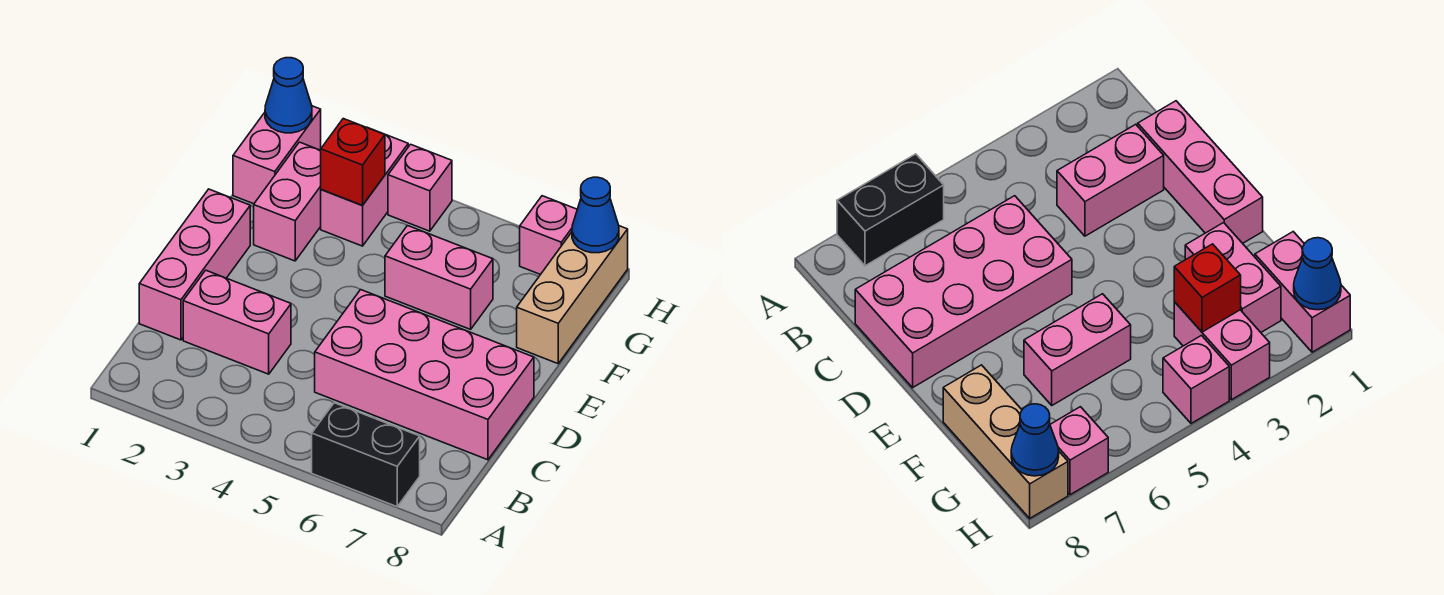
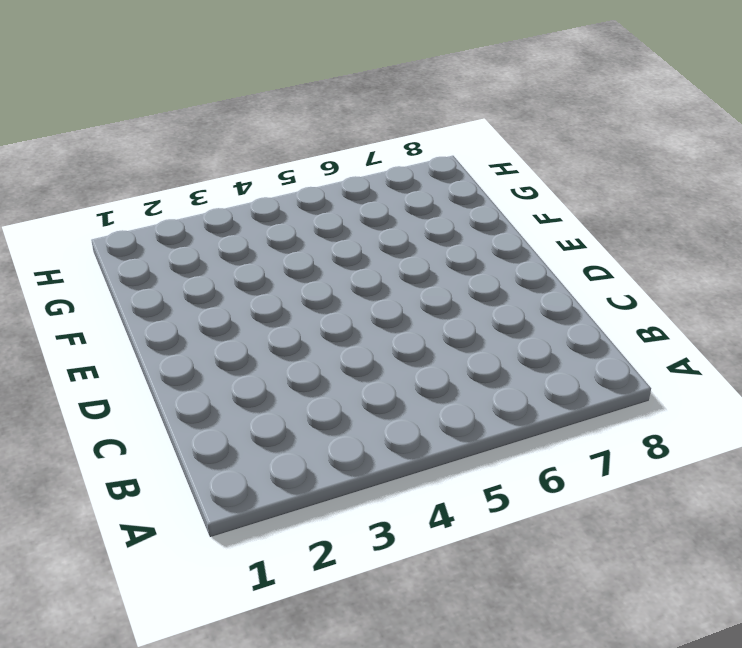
none -> black brick A6:A7 level 1
none -> pink brick C1:E1 level 1
none -> pink brick C2:C3 level 1

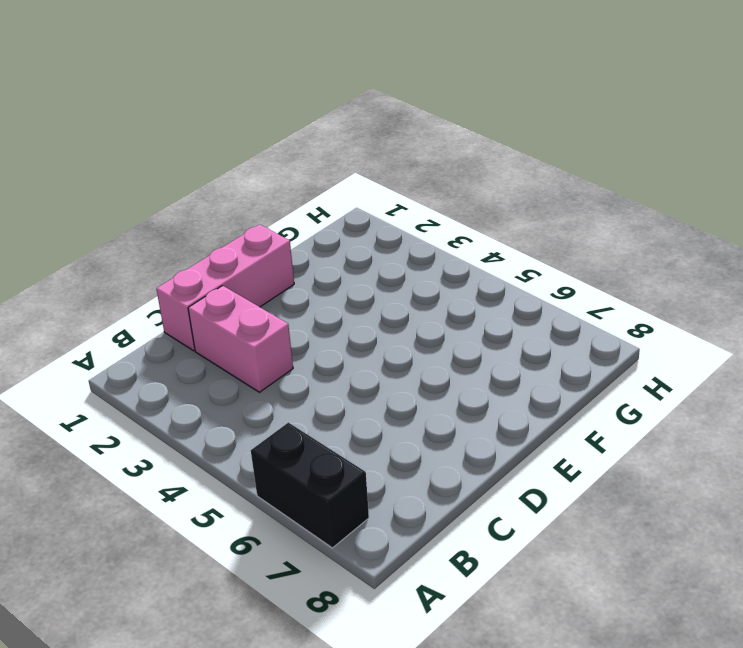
none -> pink brick C5:D8 level 1
none -> pink brick F2:G2 level 1
none -> pink brick F5:F6 level 1

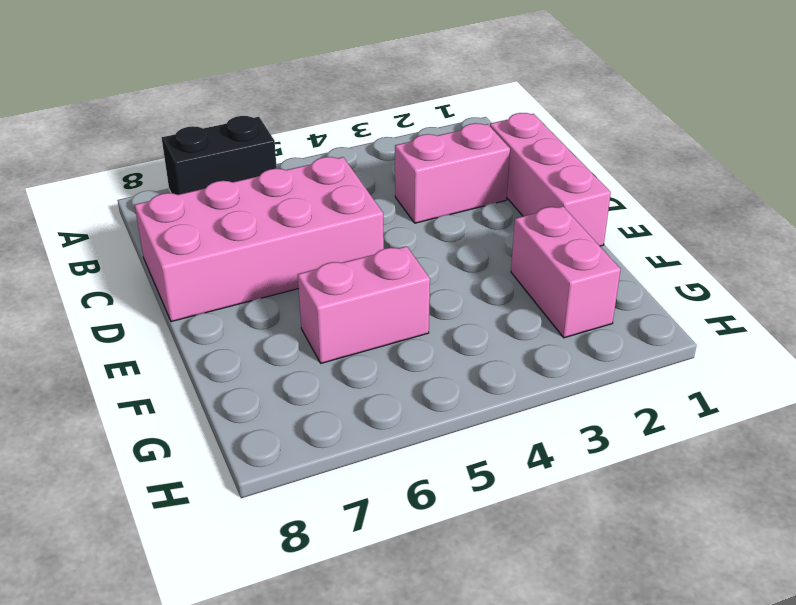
none -> tan brick F8:H8 level 1
none -> pink brick G1:H1 level 1
none -> pink brick G3:H3 level 1

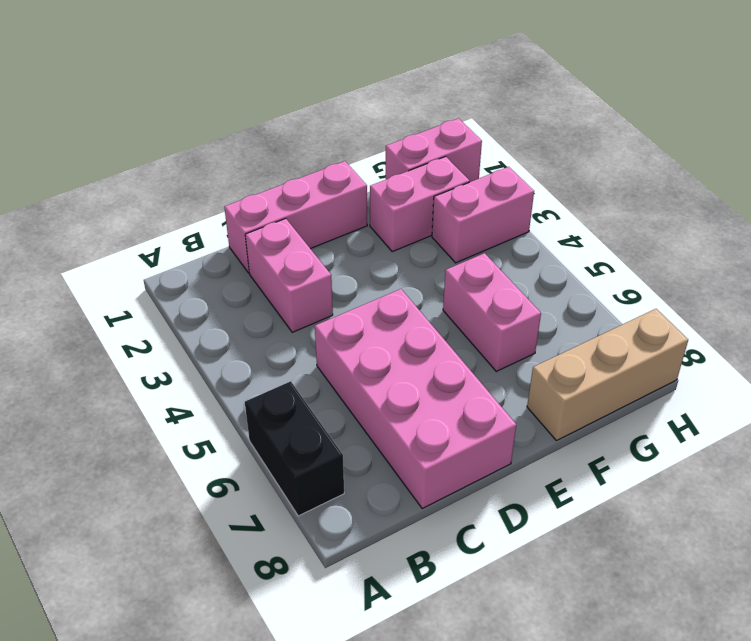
none -> pink brick H4 level 1
none -> pink brick H7 level 1
none -> red brick G3 level 2

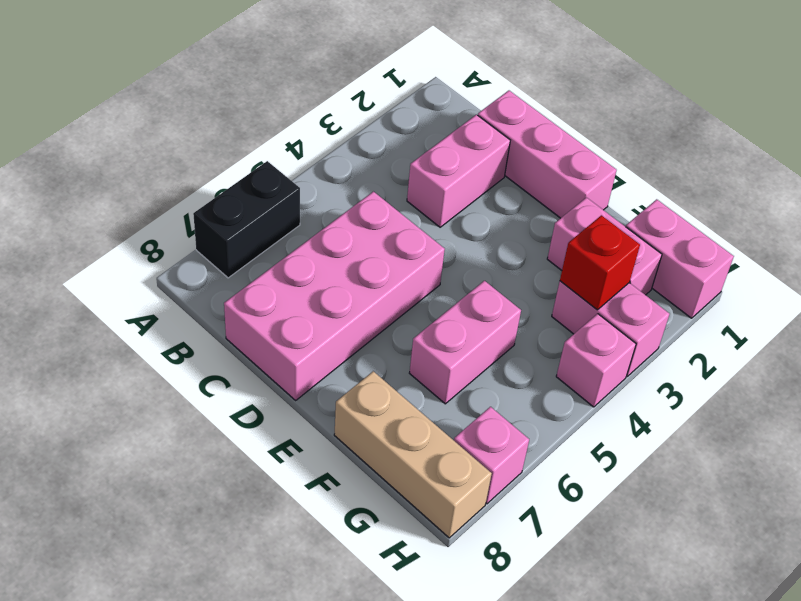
none -> blue cone H1 level 2
none -> blue cone H8 level 2

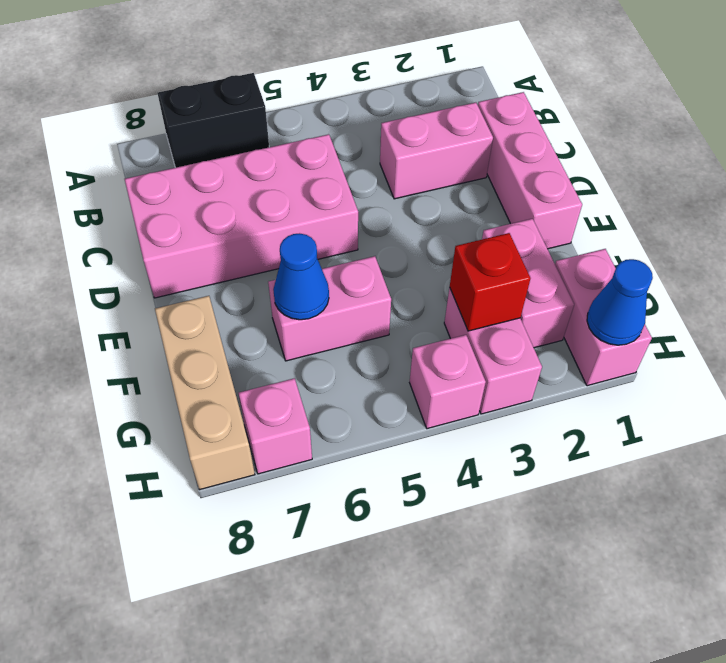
blue cone F6 level 2 -> blue cone H8 level 2

